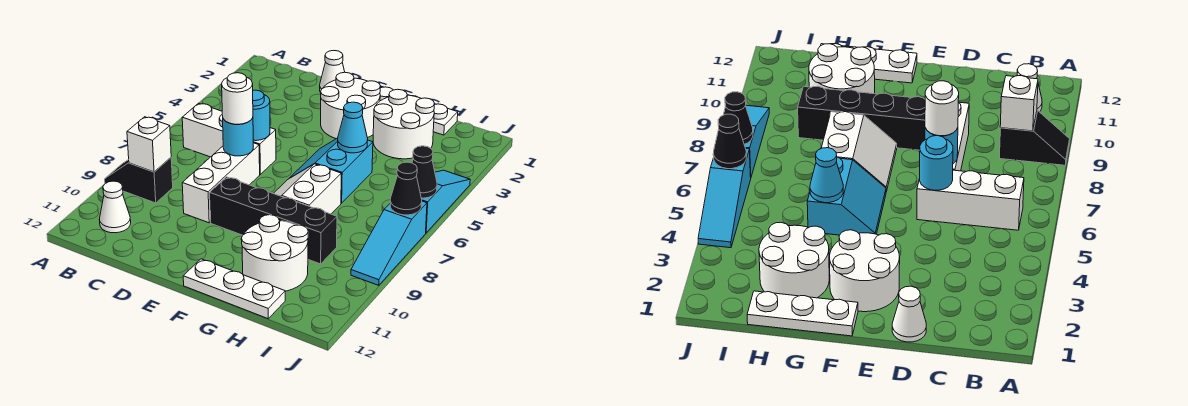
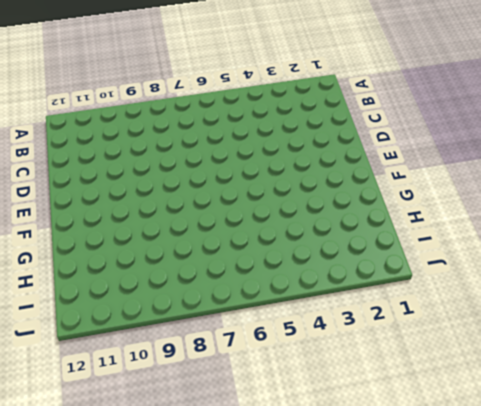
none -> black slope A9:B9 level 1 top B
none -> white brick B6:D6 level 1
none -> white cone B11 level 1

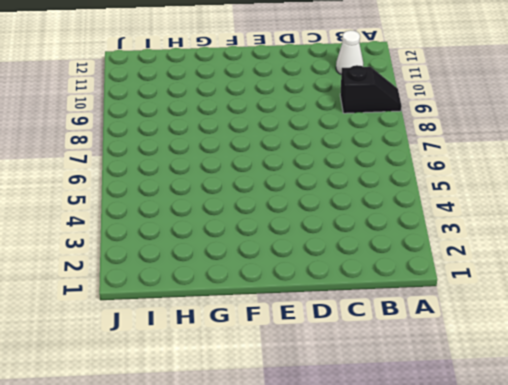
none -> white brick B6:D6 level 1
none -> white cone D1 level 1
none -> white brick D7:D9 level 1

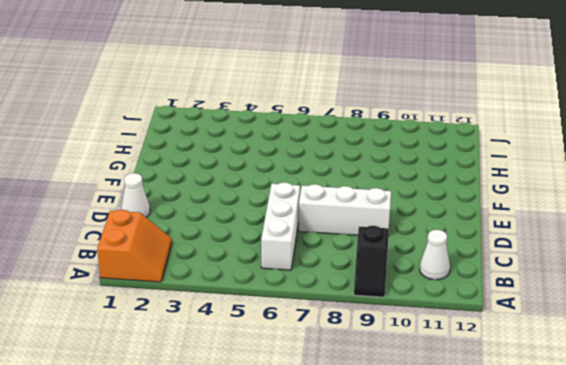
orange slope A1:B2 level 1 top 1 -> none
none -> white round brick E2:F3 level 1
none -> black brick E9:H9 level 1
none -> white plate F1:H1 level 1

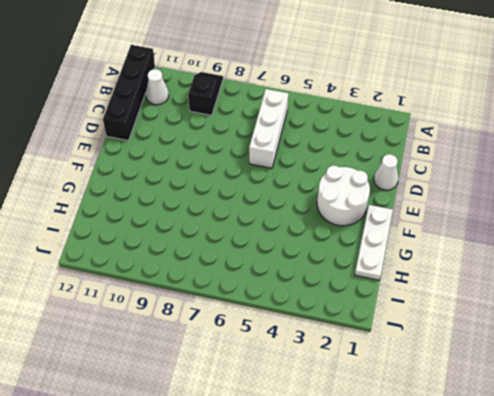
black brick A12:D12 level 1 -> black brick E9:H9 level 1
none -> white brick D7:D9 level 1
none -> cyan slope F5:G6 level 1 top G
none -> white slope F7:G8 level 1 top G

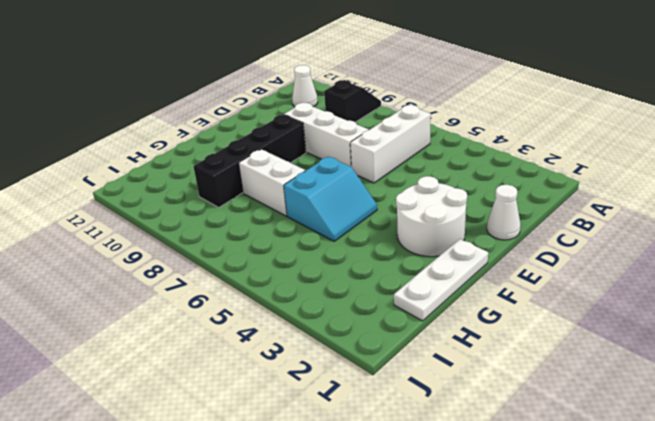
cyan slope F5:G6 level 1 top 6 -> cyan slope F5:G6 level 1 top G
none -> white plate F12:H12 level 1
none -> white round brick G2:H3 level 1
none -> white round brick G10:H11 level 1

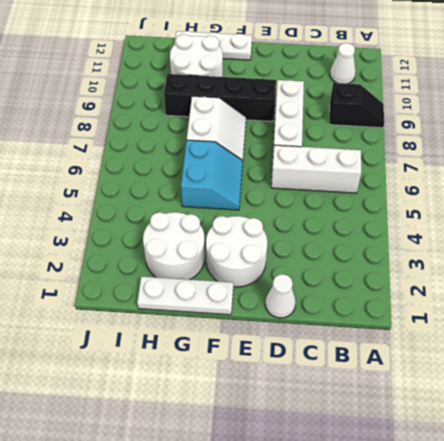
none -> cyan slope J4:J6 level 1 top 6
none -> cyan slope J7:J9 level 1 top 7
none -> white brick B9 level 2

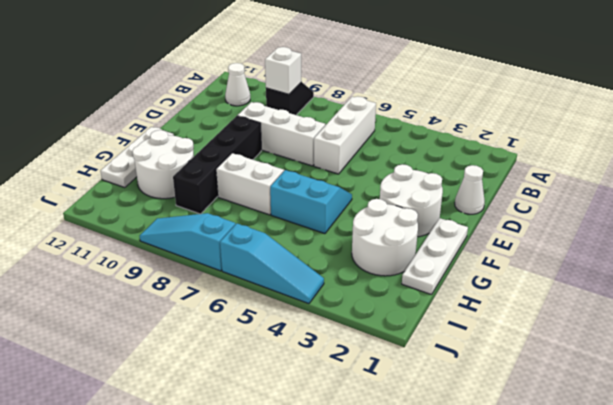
none -> cyan round brick D6 level 2
none -> cyan round brick D7 level 2
none -> cyan cone G5 level 2

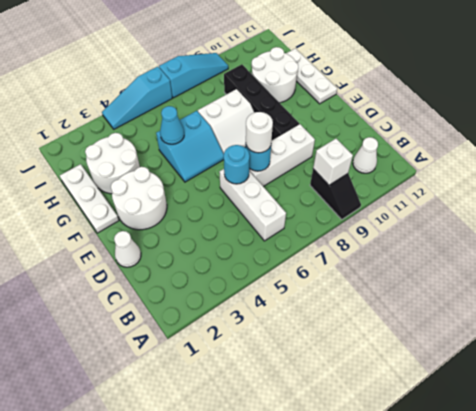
none -> black cone J6 level 2
none -> black cone J7 level 2

